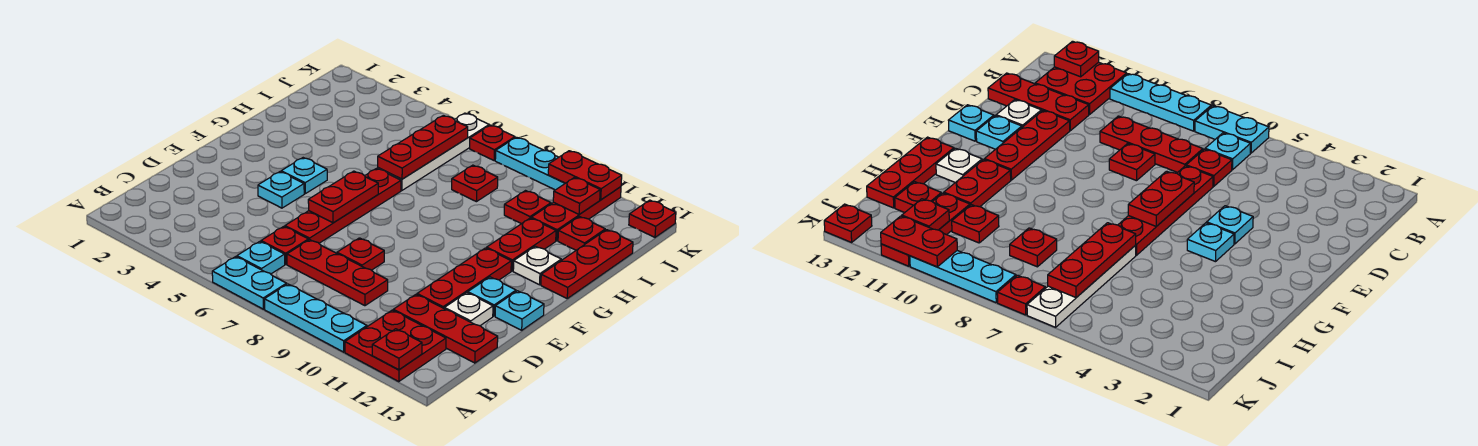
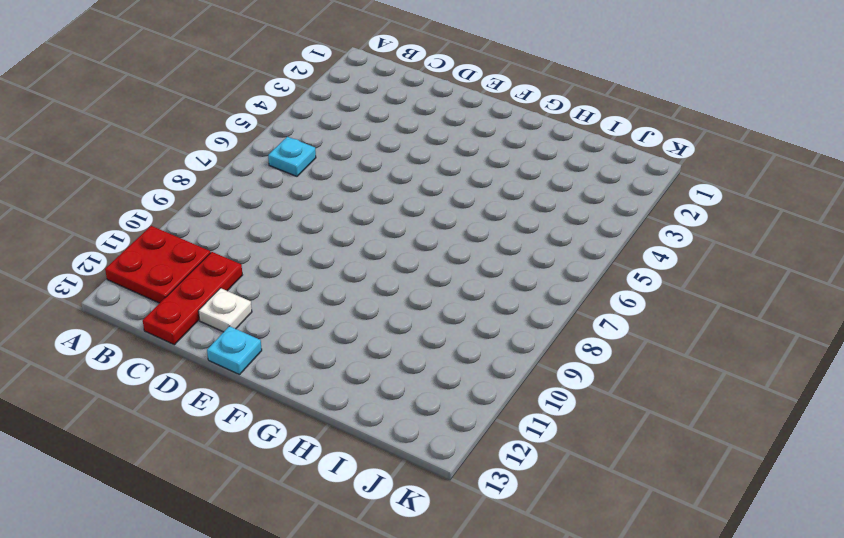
none -> cyan plate A6:A7 level 1
none -> cyan plate A8:A10 level 1
none -> red plate C6 level 1
none -> red plate C7:C9 level 1

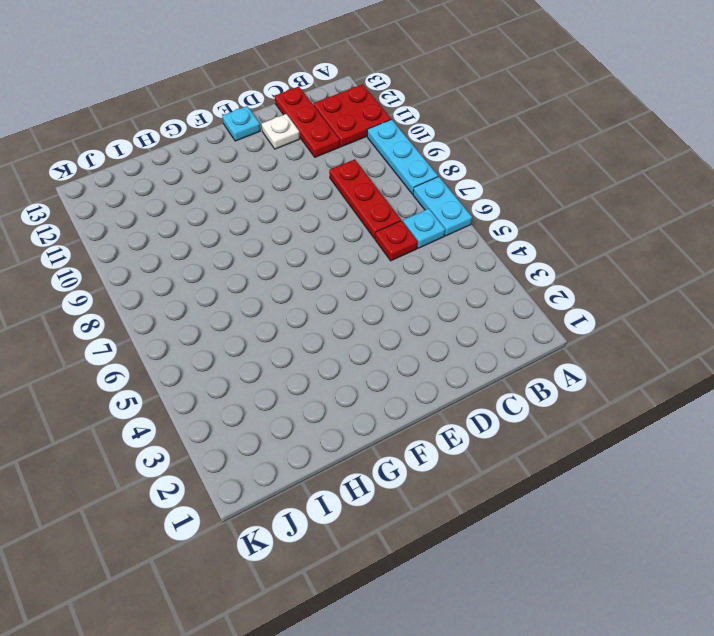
none -> red plate D6:G6 level 1
none -> red plate D8 level 1
none -> red plate D11:F11 level 1
none -> cyan plate E4 level 1

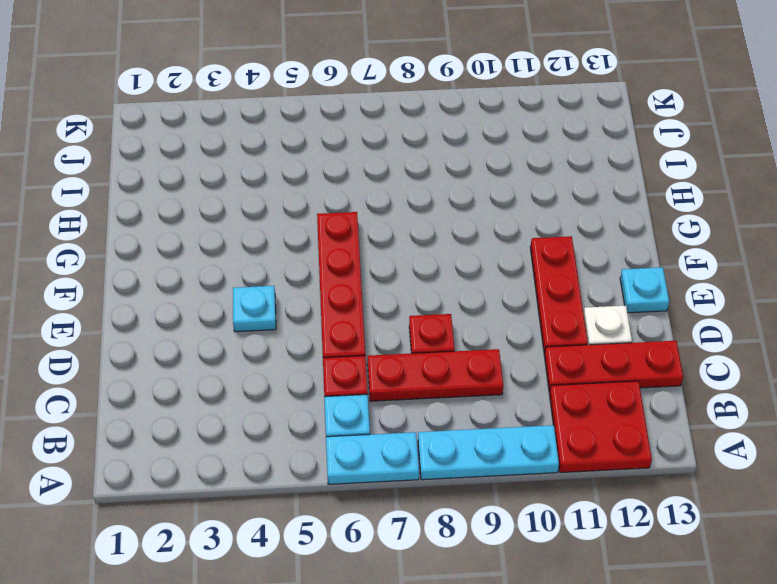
none -> cyan plate E12 level 1
none -> cyan plate F4 level 1
none -> red plate G11:H11 level 1
none -> white plate G12 level 1

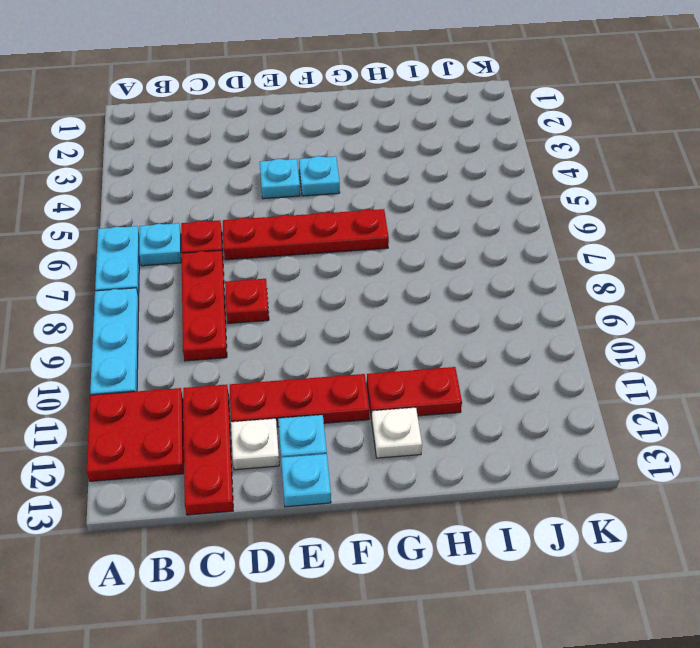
none -> red plate G13:I13 level 1
none -> white plate H6:K6 level 1
none -> red plate I8 level 1
none -> red plate I10 level 1

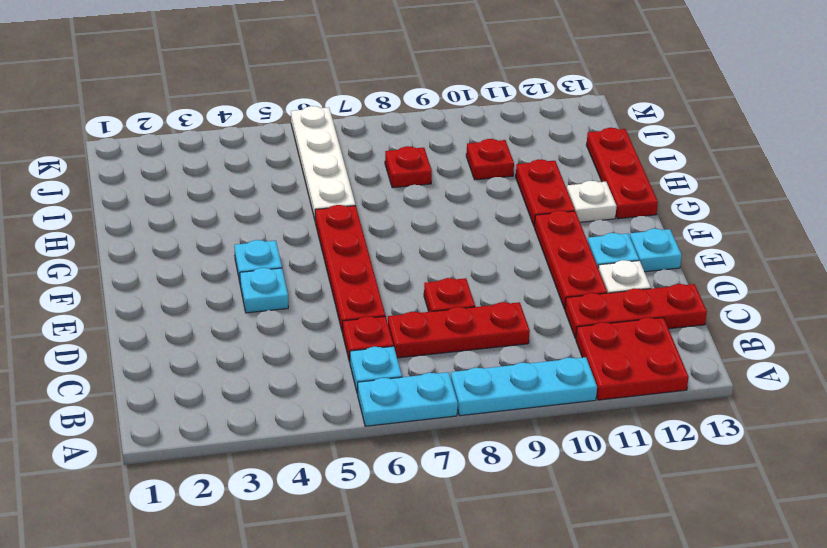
none -> red plate I11:K11 level 1
none -> red plate I12 level 1
none -> red plate K7 level 1
none -> cyan plate K8:K10 level 1

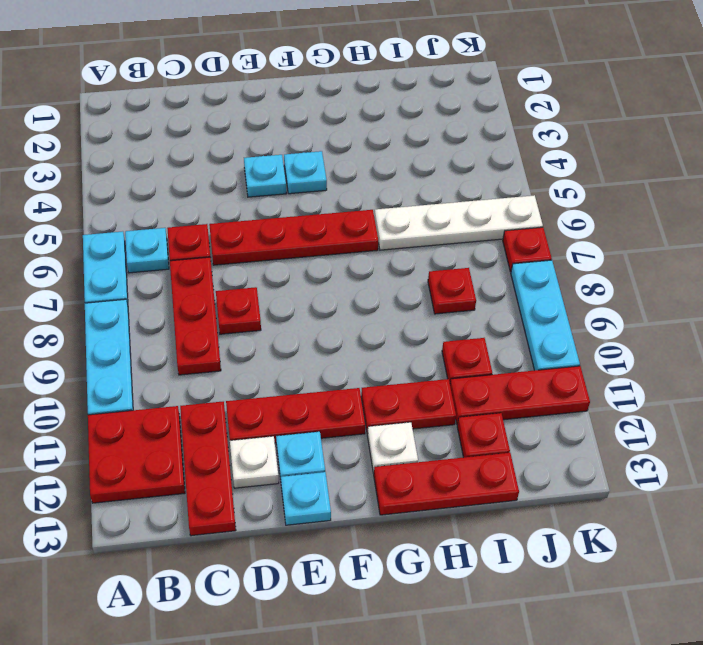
none -> red plate K13 level 1
none -> red plate A12 level 2
none -> red plate E6:F6 level 2
none -> red plate H6:J6 level 2

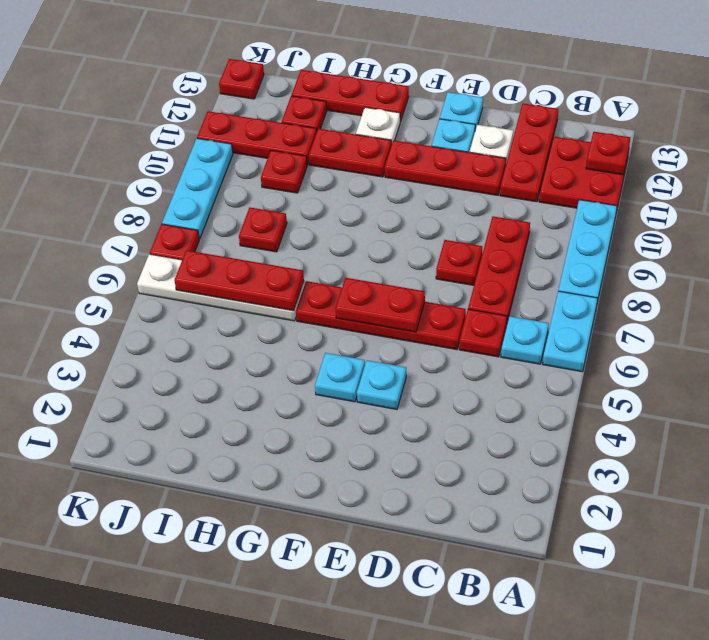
none -> red plate J11 level 2
none -> red plate K10:K11 level 2

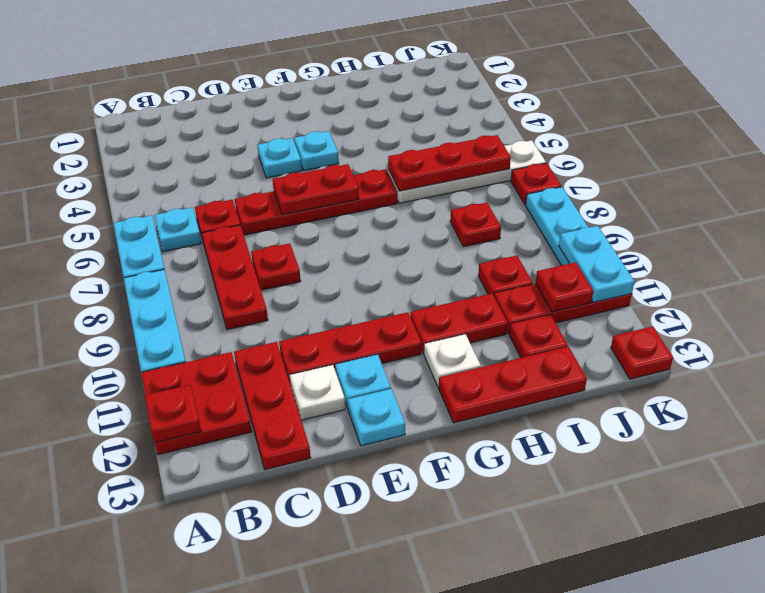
cyan plate K10:K11 level 2 -> red plate K10:K11 level 2

